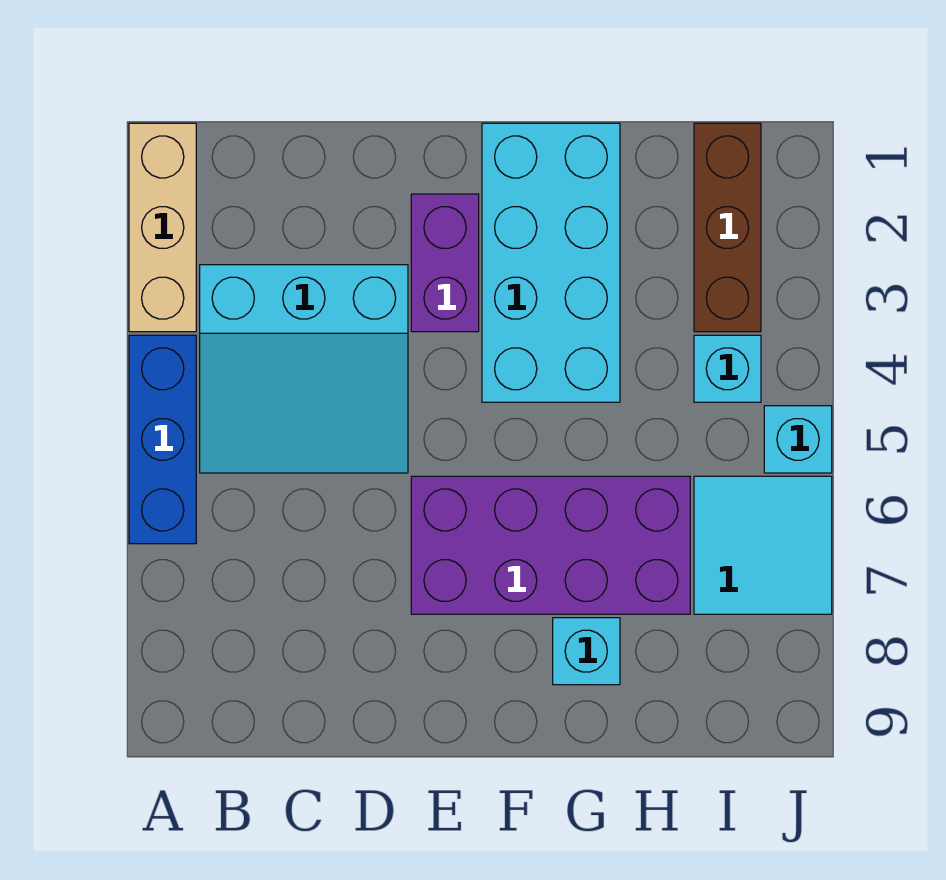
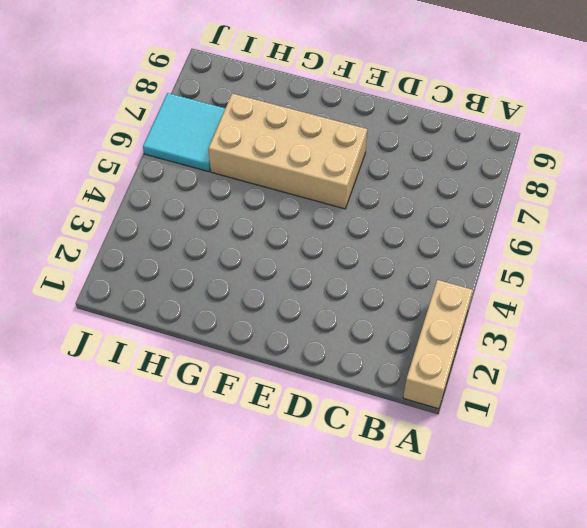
tan brick E6:H7 level 1 -> purple brick E6:H7 level 1
none -> blue brick A4:A6 level 1
none -> cyan slope B3:D5 level 1 top 3

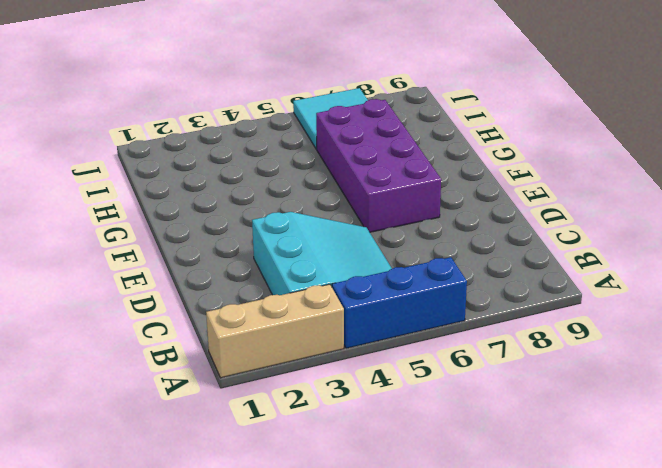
none -> purple brick E2:E3 level 1
none -> cyan brick F1:G4 level 1

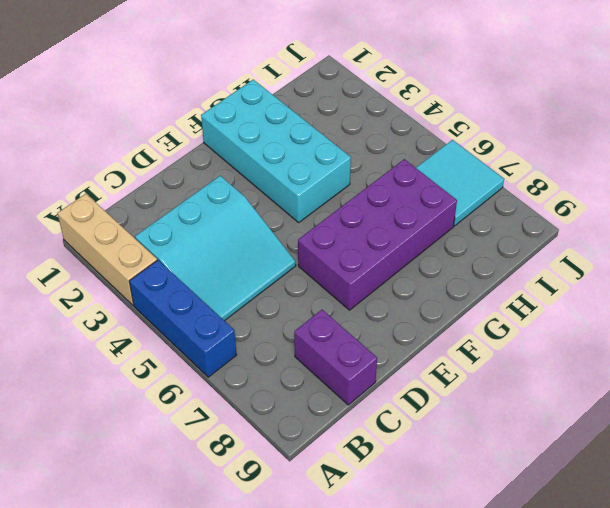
purple brick C8:C9 level 1 -> purple brick E2:E3 level 1
none -> cyan brick G8 level 1
none -> brown brick I1:I3 level 1

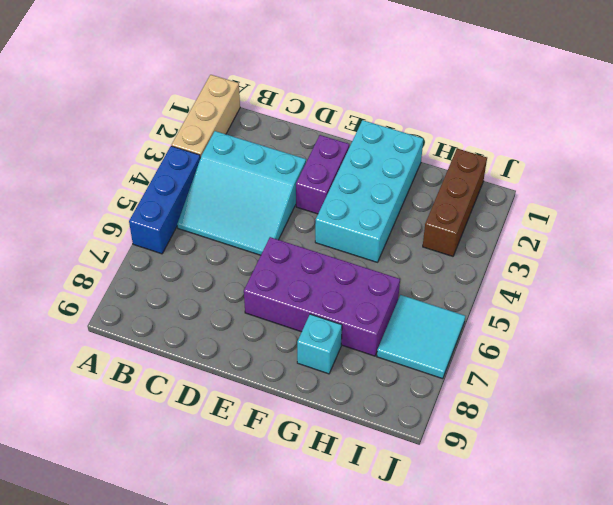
none -> cyan brick I4 level 1
none -> cyan brick J5 level 1

